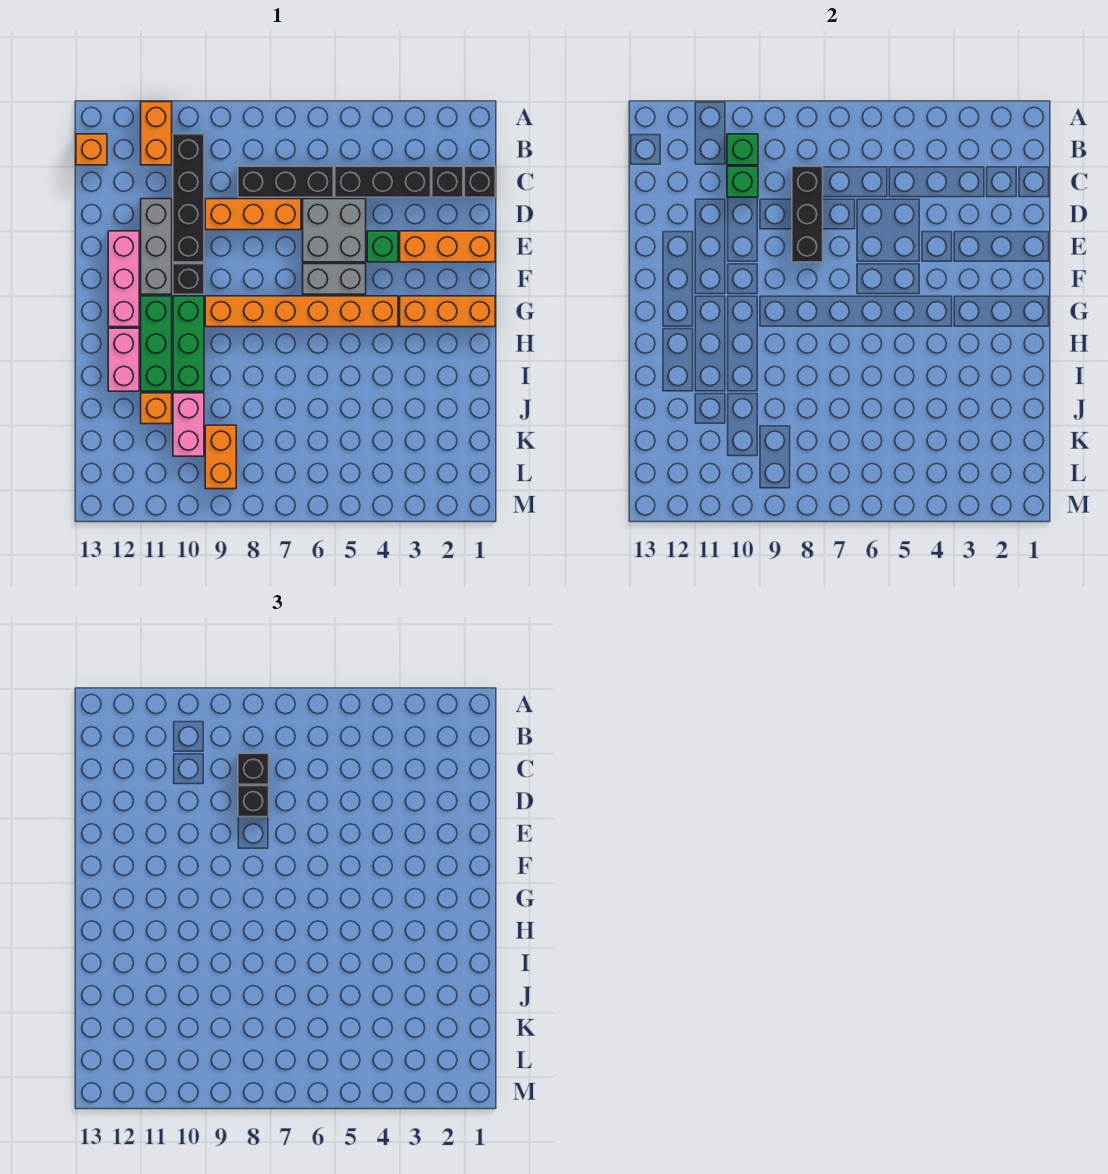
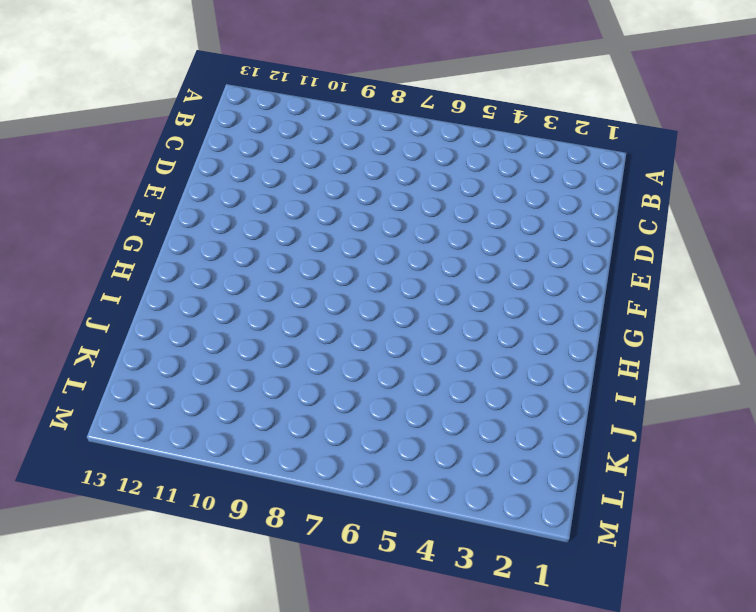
none -> orange brick A11:B11 level 1
none -> black brick B10:E10 level 1
none -> orange brick B13 level 1

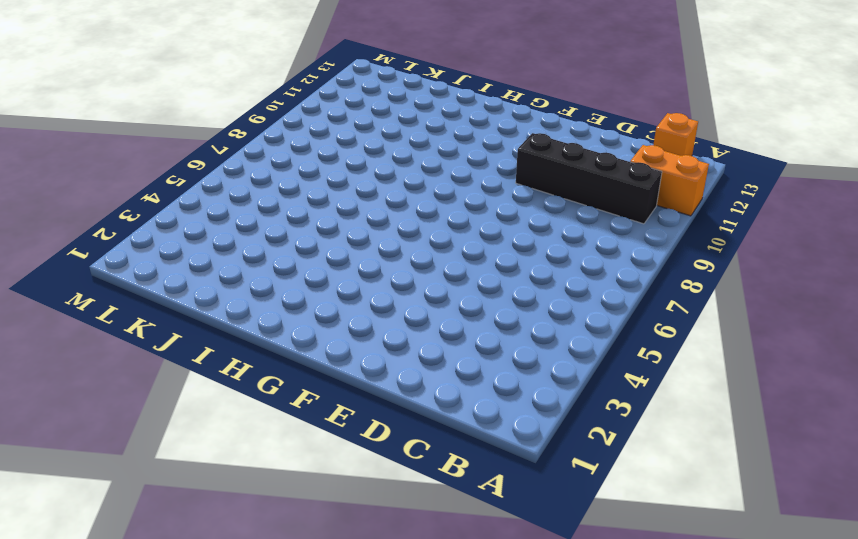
none -> black brick C1 level 1
none -> black brick C2 level 1
none -> black brick C3:C5 level 1

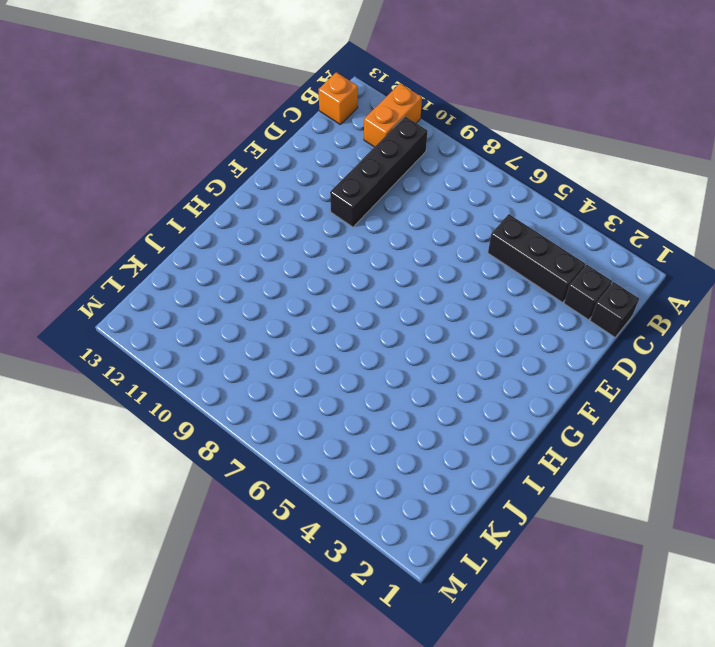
none -> black brick C6:C8 level 1
none -> grey brick D5:E6 level 1
none -> orange brick D7:D9 level 1

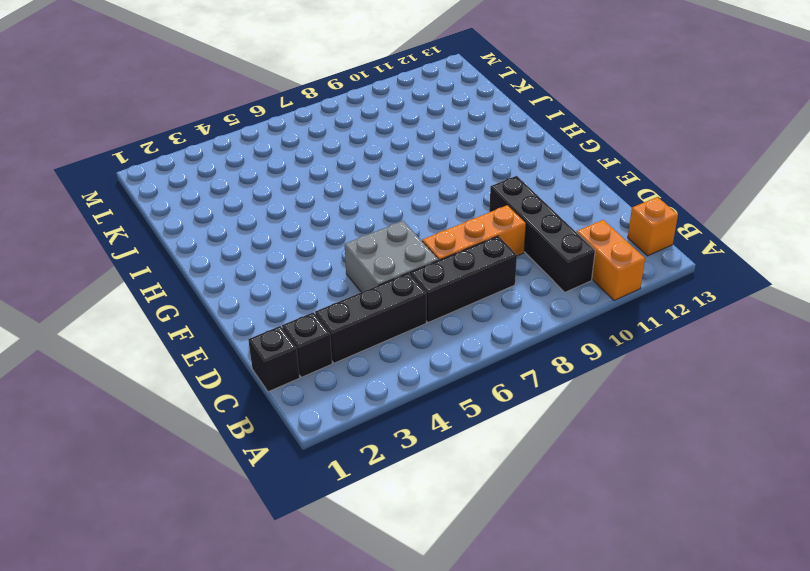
none -> grey brick D11:F11 level 1
none -> orange brick E1:E3 level 1
none -> green brick E4 level 1

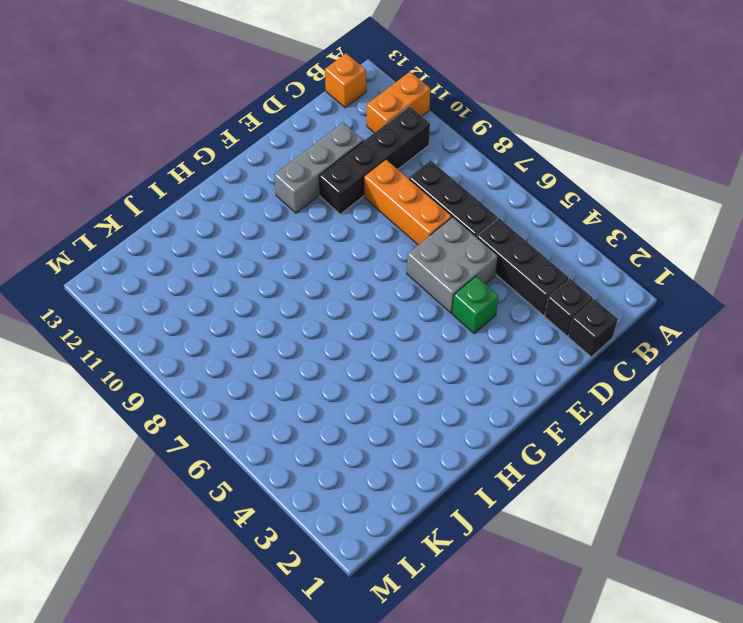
none -> orange brick E1:E3 level 1
none -> pink brick E12:G12 level 1
none -> grey brick F5:F6 level 1

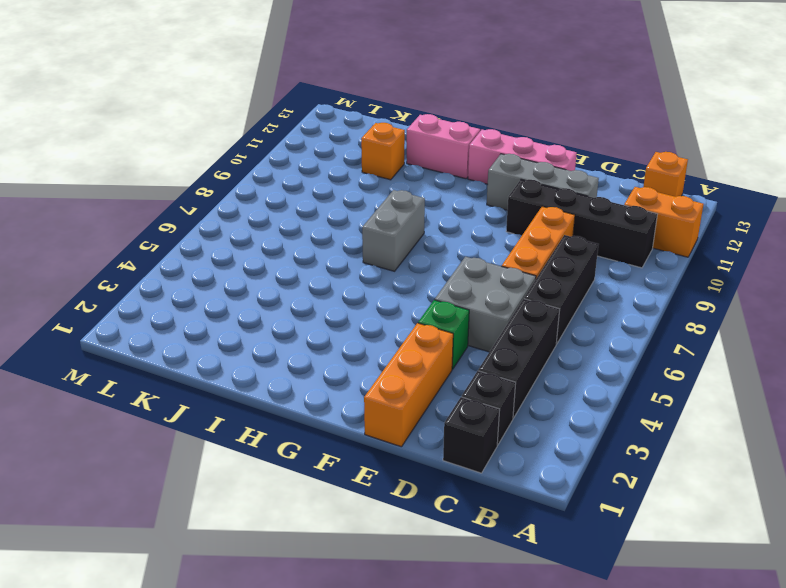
grey brick H7:H8 level 1 -> grey brick F5:F6 level 1
none -> black brick F10 level 1
none -> orange brick G1:G3 level 1
none -> orange brick G4:G9 level 1

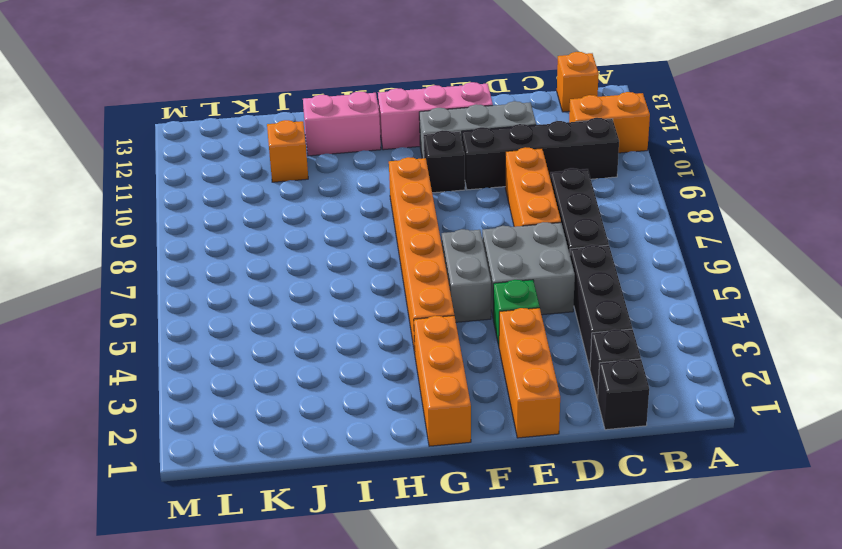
none -> green brick G10:I10 level 1
none -> green brick G11:I11 level 1
none -> pink brick J10:K10 level 1

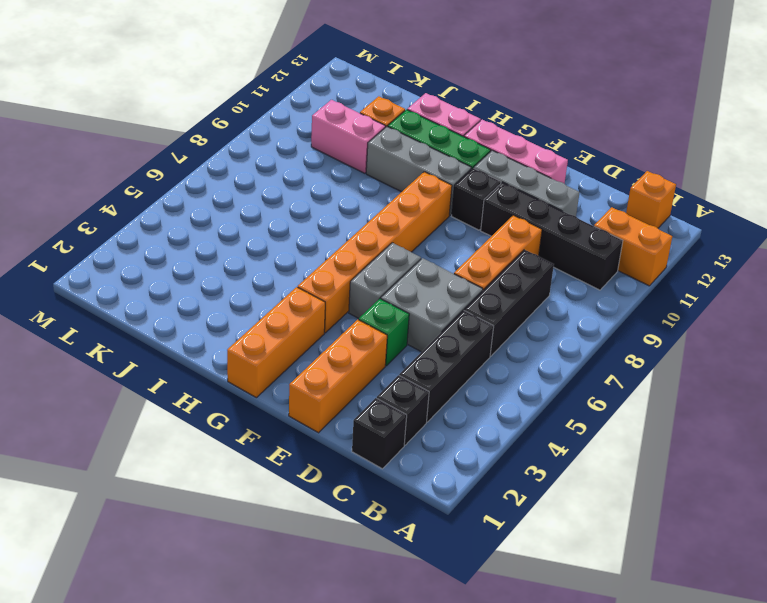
grey brick G10:I10 level 1 -> green brick G10:I10 level 1
none -> orange brick K9:L9 level 1
none -> green brick B10 level 2
none -> black brick C8:E8 level 2

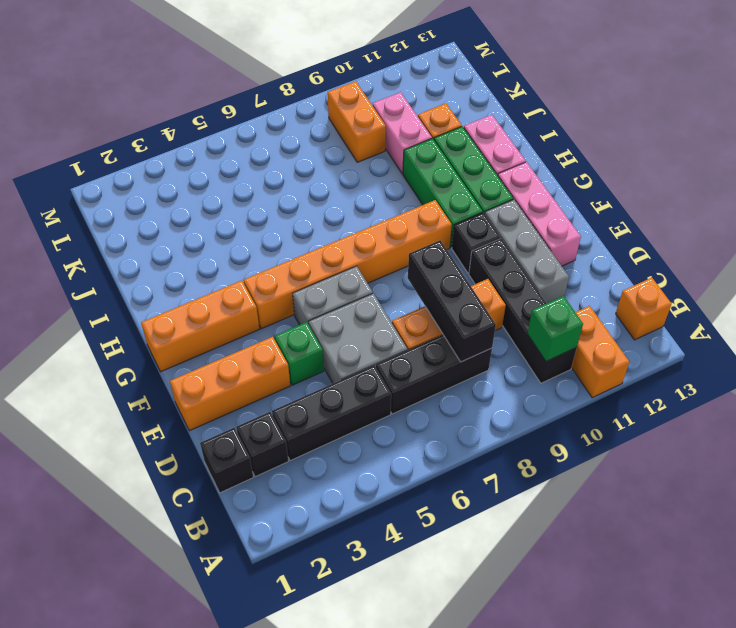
none -> green brick C10 level 2
none -> black brick C8 level 3
none -> black brick D8 level 3

